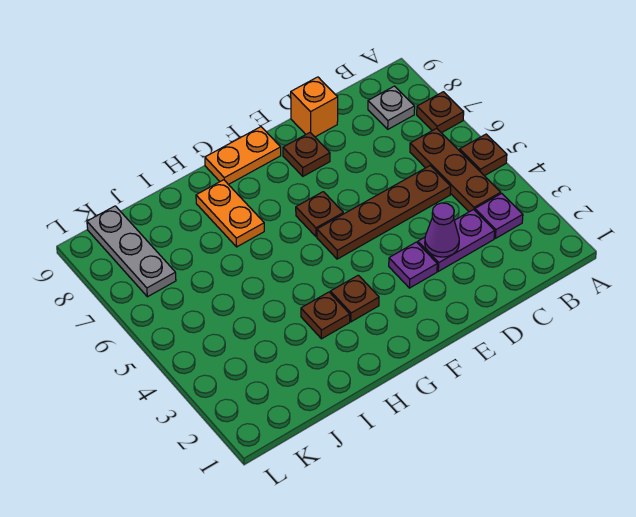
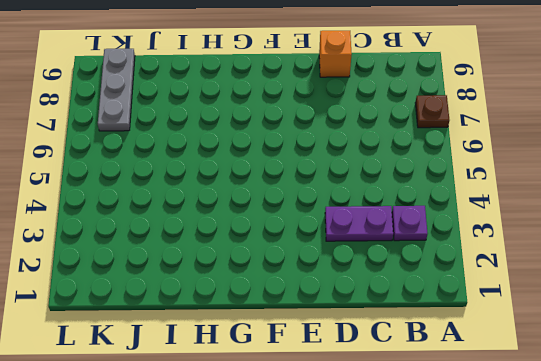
none -> brown plate A5 level 1
none -> brown plate B4:B6 level 1
none -> grey plate B8 level 1

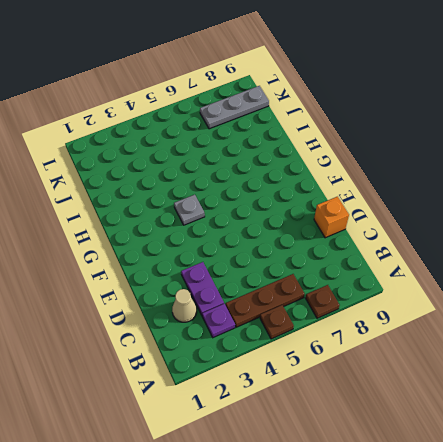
tan cone C2 level 1 -> none
grey plate G4 level 1 -> grey plate B8 level 1
none -> brown plate C5:F5 level 1
none -> purple plate E3 level 1
none -> brown plate E8 level 1

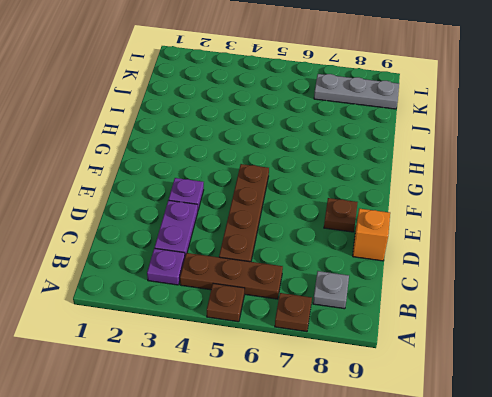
none -> brown plate F6 level 1
none -> orange plate F9:G9 level 1
none -> brown plate G3 level 1

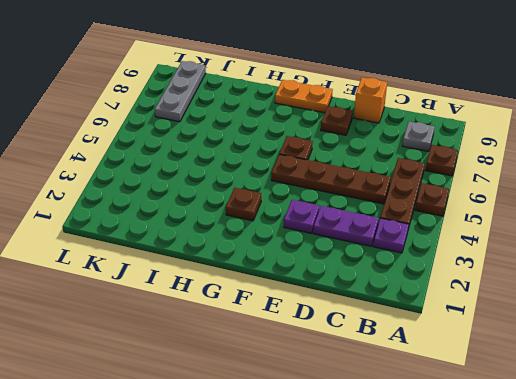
none -> brown plate H3 level 1
none -> orange plate H7:H8 level 1
none -> purple cone D3 level 2

